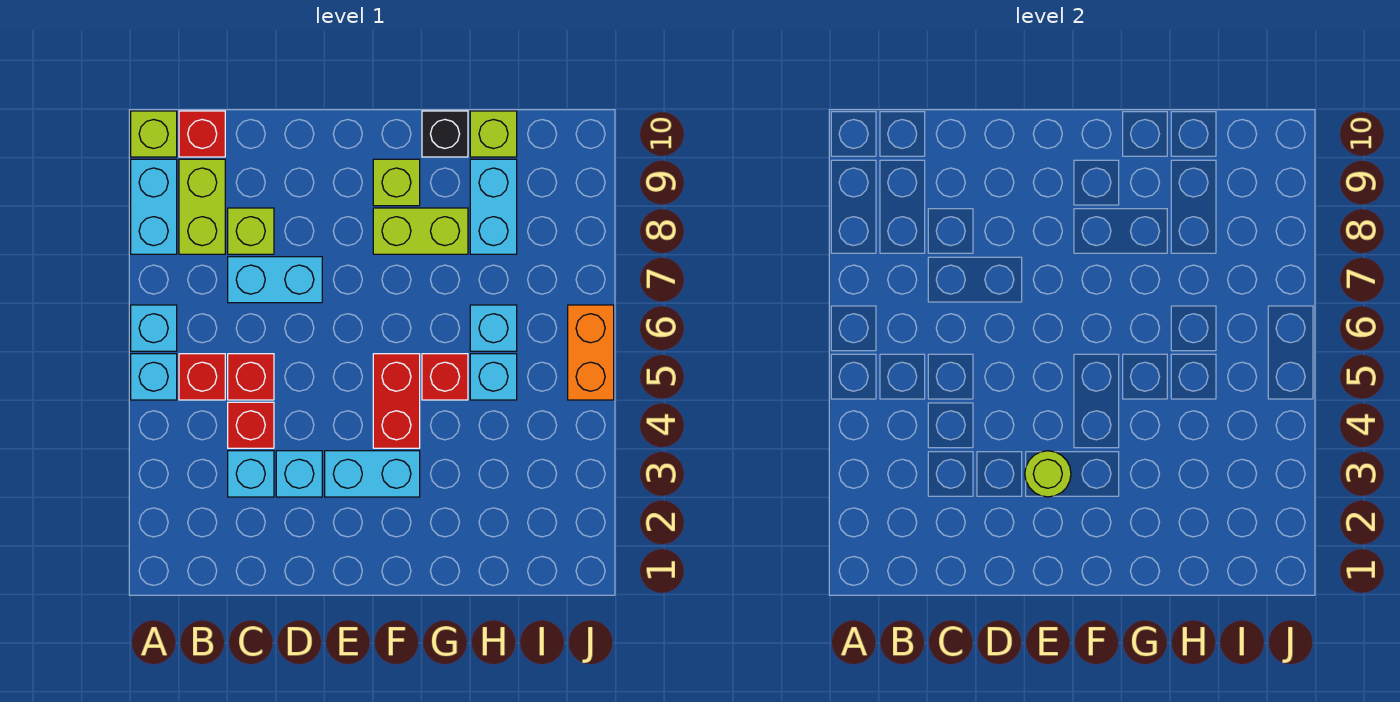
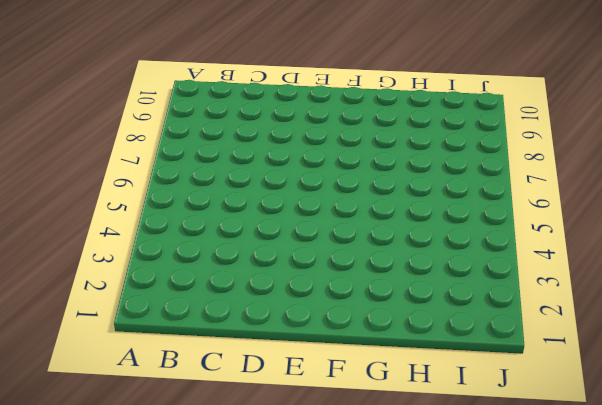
none -> cyan brick A5 level 1
none -> cyan brick A6 level 1
none -> cyan brick A8:A9 level 1

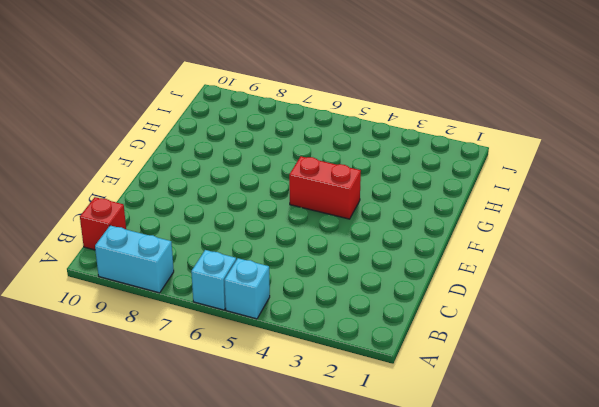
none -> lime brick A10 level 1
none -> red brick B5 level 1
none -> lime brick B8:B9 level 1

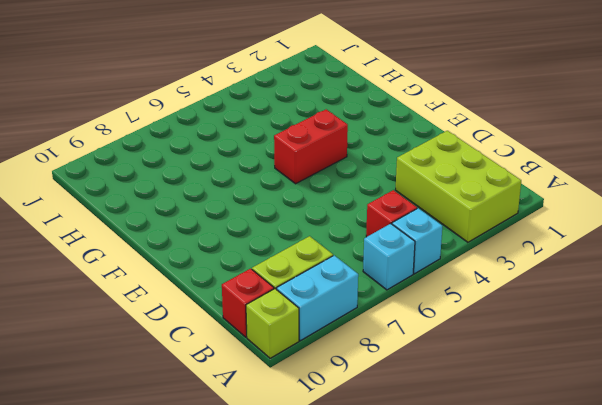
lime brick A2:C3 level 1 -> cyan brick C3 level 1
none -> red brick C4 level 1
none -> red brick C5 level 1
none -> cyan brick C7:D7 level 1

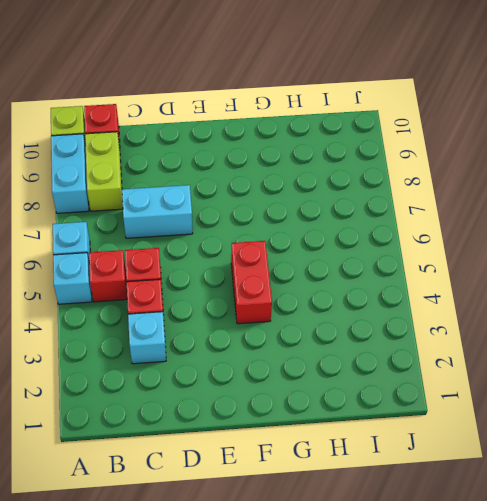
none -> lime brick C8 level 1
none -> cyan brick D3 level 1
none -> cyan brick E3:F3 level 1

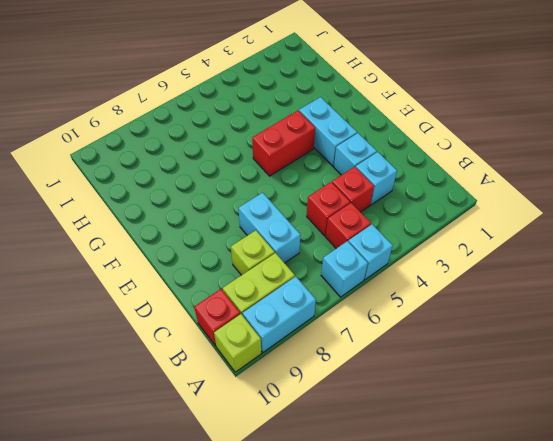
none -> lime brick F8:G8 level 1
none -> lime brick F9 level 1
none -> red brick G5 level 1

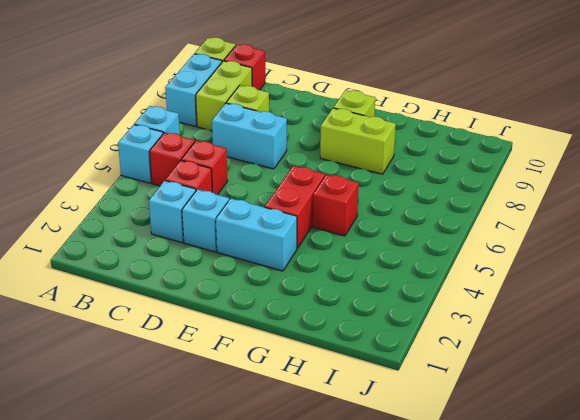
none -> black brick G10 level 1
none -> cyan brick H5 level 1
none -> cyan brick H6 level 1

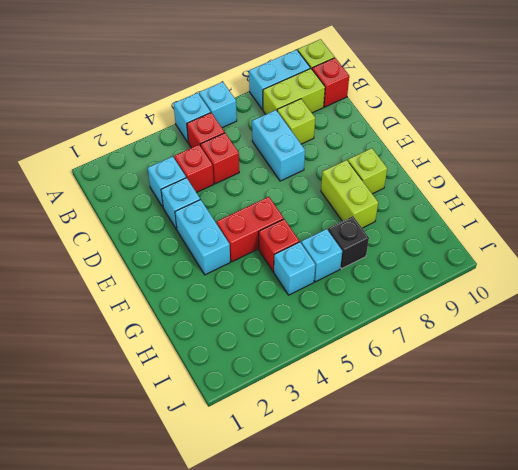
black brick H7 level 1 -> black brick G10 level 1
none -> cyan brick H8:H9 level 1
none -> lime brick H10 level 1
none -> orange brick J5:J6 level 1

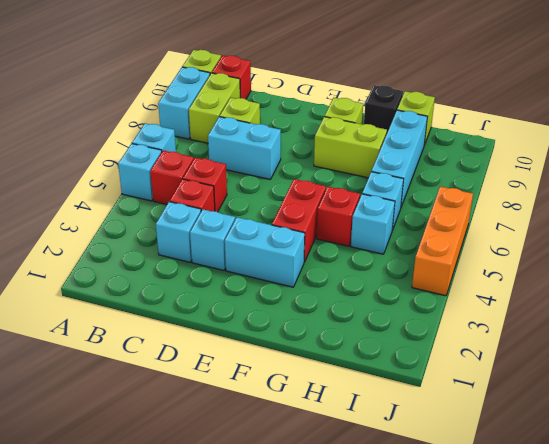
cyan brick H7:H9 level 1 -> cyan brick H8:H9 level 1
orange brick J4:J6 level 1 -> orange brick J5:J6 level 1
none -> lime round brick E3 level 2

